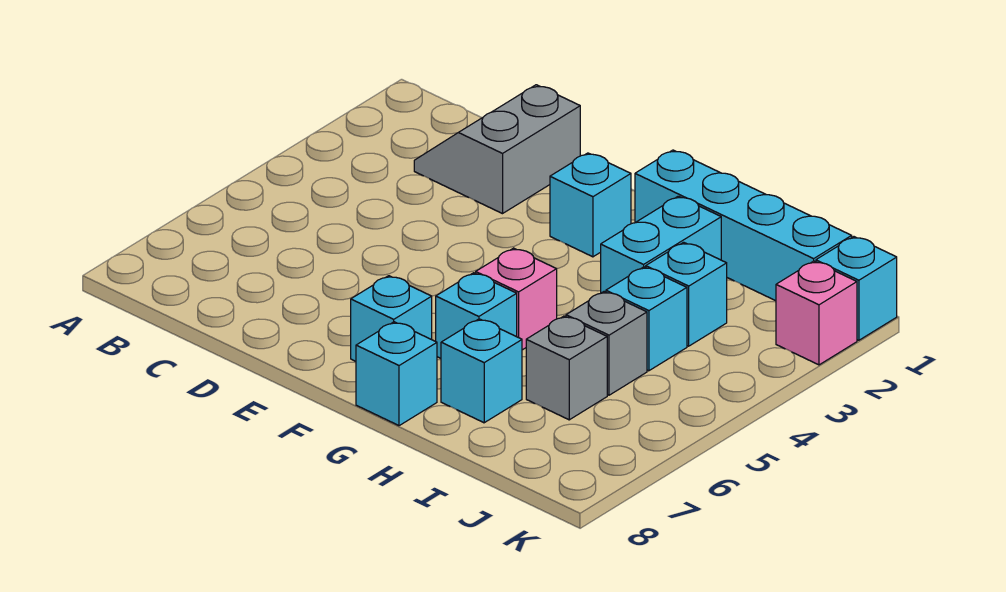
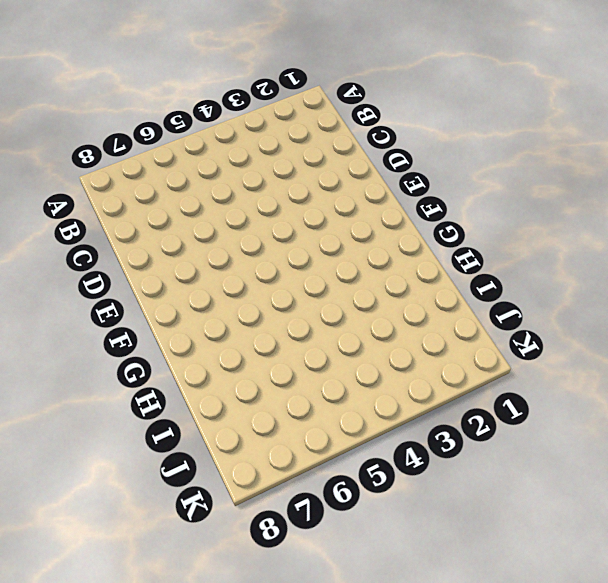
none -> grey slope C1:D2 level 1 top D
none -> cyan brick F2 level 1
none -> cyan brick F7 level 1

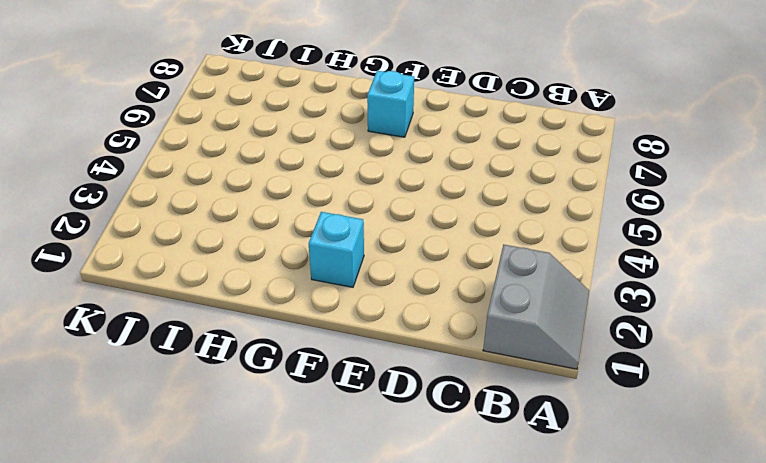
grey slope A1:B2 level 1 top B -> grey slope C1:D2 level 1 top D
none -> cyan brick G1:J1 level 1
none -> pink brick G5 level 1
none -> cyan brick G6 level 1

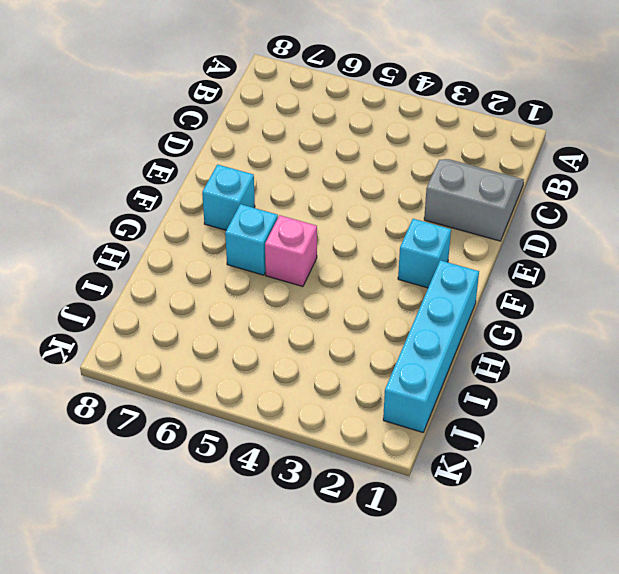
none -> cyan brick G8 level 1
none -> cyan brick H2:H3 level 1
none -> cyan brick H7 level 1

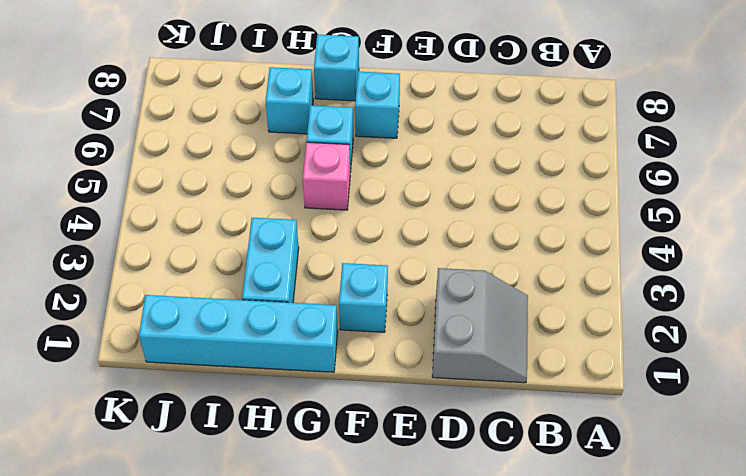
none -> cyan brick I3 level 1
none -> cyan brick I4 level 1
none -> grey brick I5 level 1

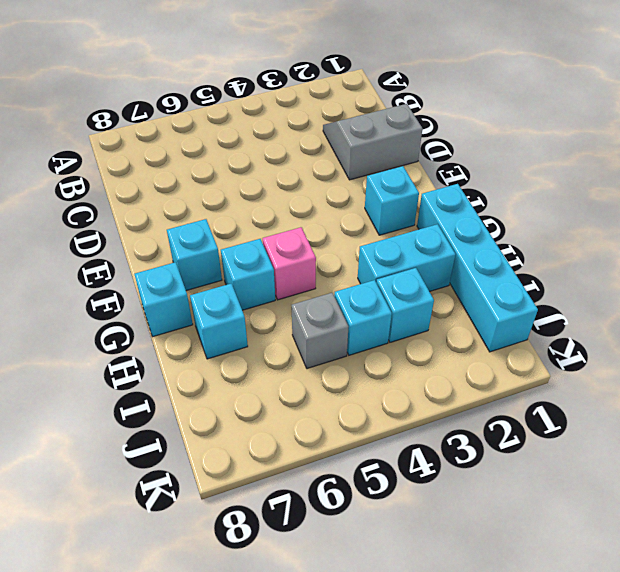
none -> grey brick I6 level 1
none -> cyan brick K1 level 1
none -> pink brick K2 level 1

